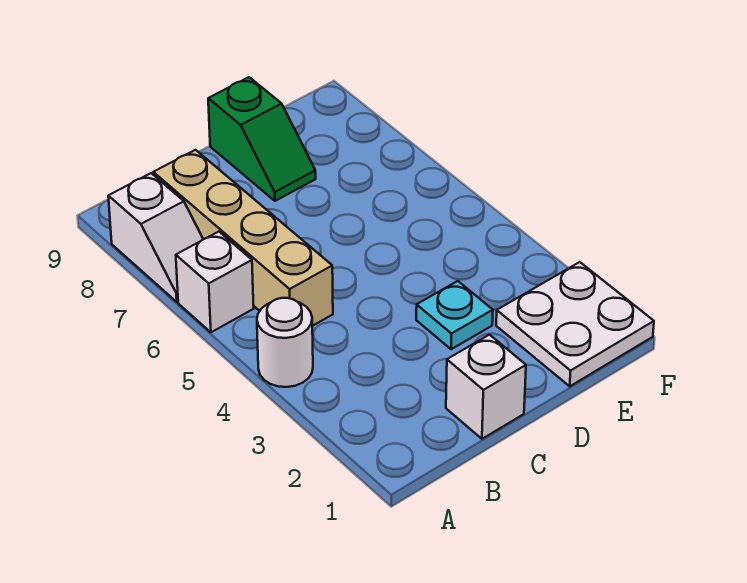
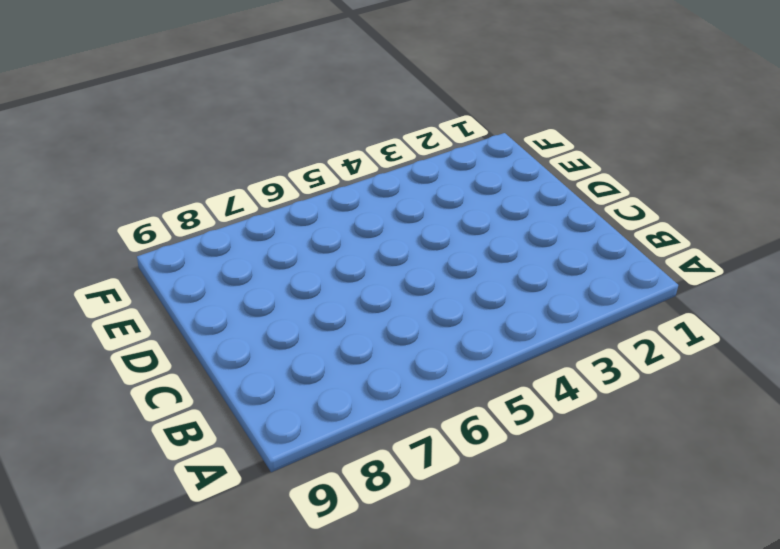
none -> white round brick A4 level 1
none -> white brick A6 level 1

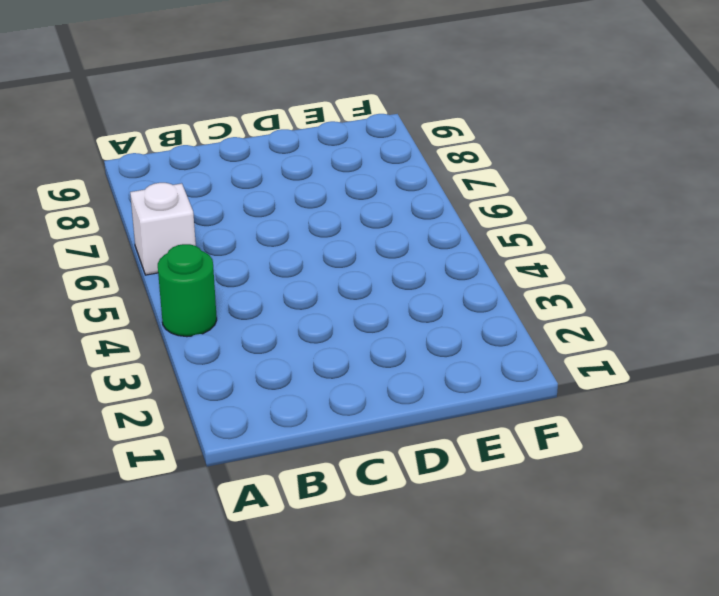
green round brick A4 level 1 -> white round brick A4 level 1
none -> white slope A7:A8 level 1 top 8
none -> tan brick B5:B8 level 1

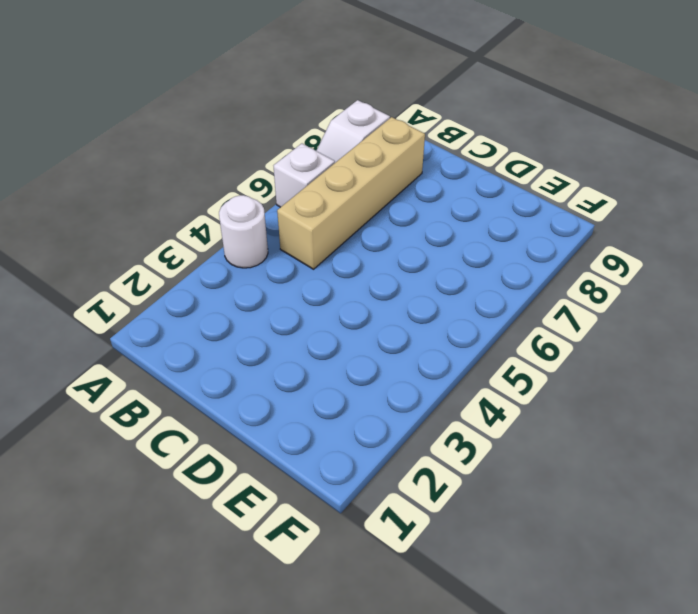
none -> white brick C1 level 1
none -> cyan plate D3 level 1

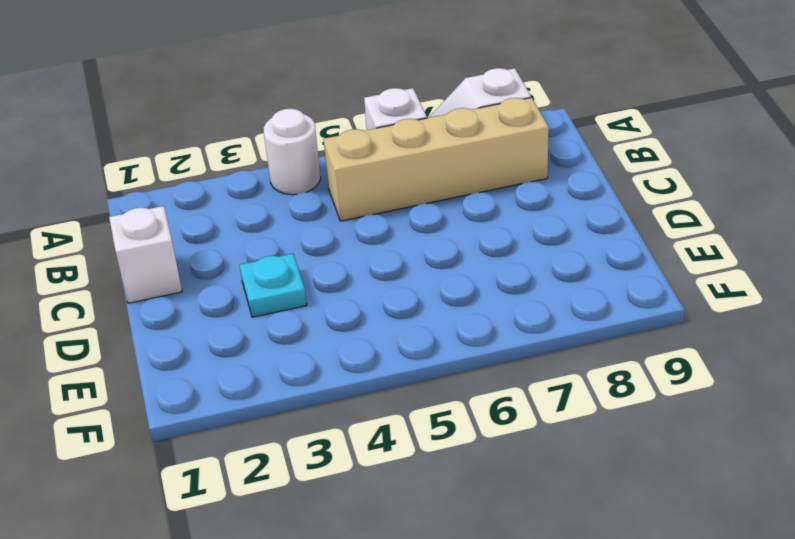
none -> green slope D8:D9 level 1 top 9
none -> white plate E1:F2 level 1

